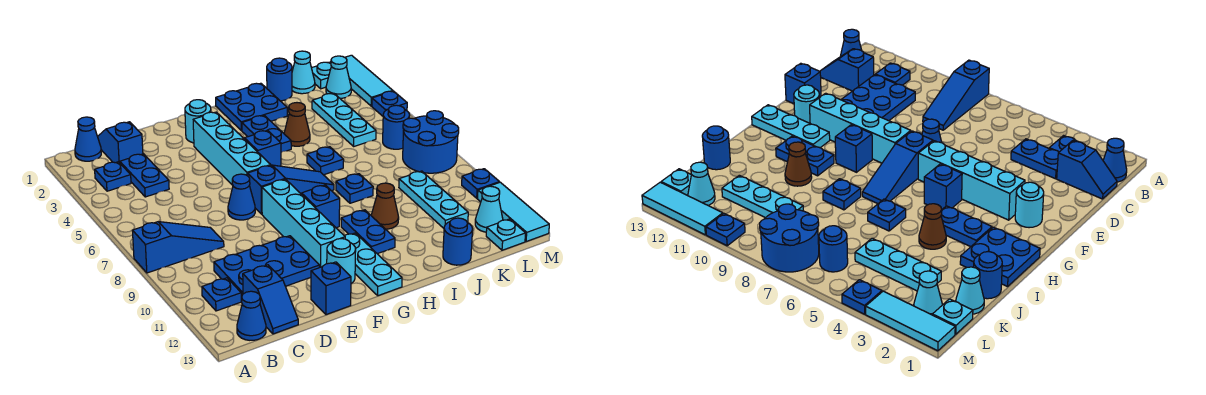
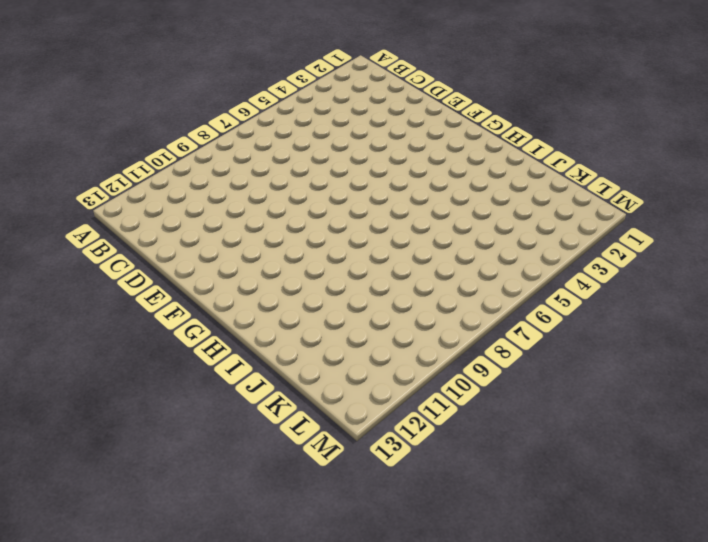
none -> blue slope A8:C8 level 1 top A
none -> blue cone B1 level 1
none -> blue plate B3 level 1
none -> blue plate B11 level 1

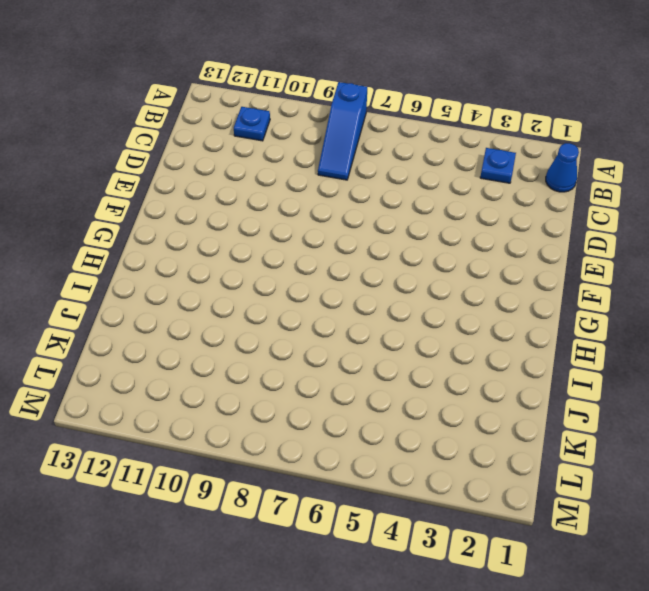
none -> blue cone B13 level 1
none -> blue slope C1:C2 level 1 top 2
none -> blue plate C3:C4 level 1
none -> blue plate C10:E11 level 1

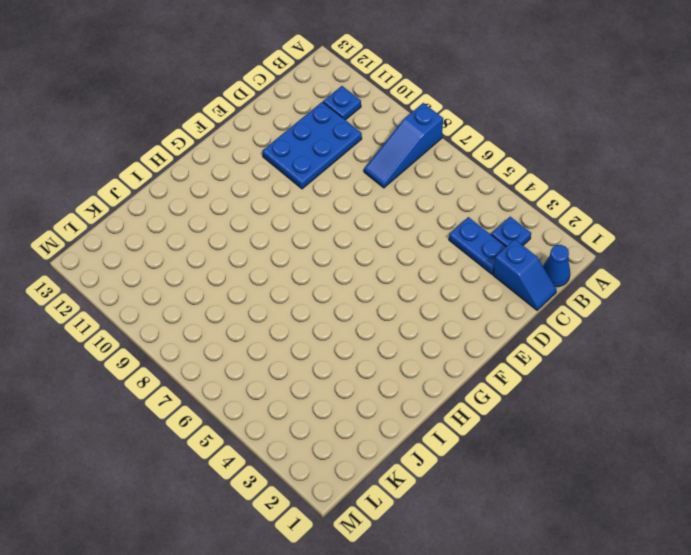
none -> blue cone B13 level 1
none -> blue slope C12:C13 level 1 top 12
none -> blue cone E7 level 1
none -> blue brick E13 level 1

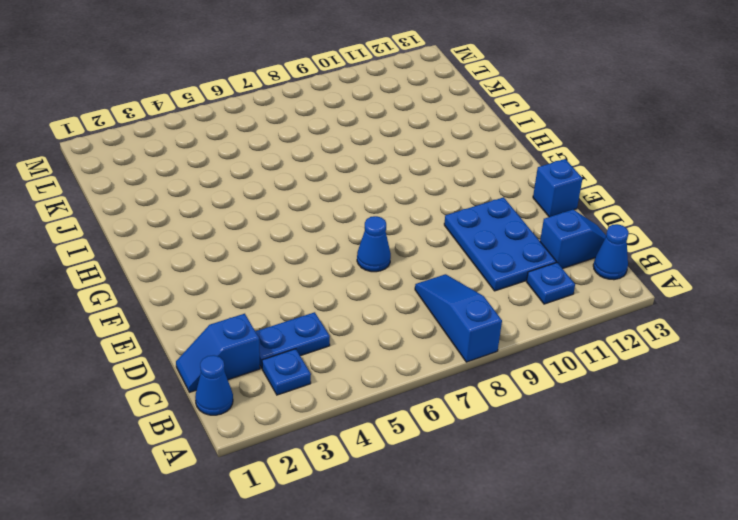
none -> cyan round brick F2 level 1
none -> cyan brick F3:F6 level 1
none -> blue slope F7:H7 level 1 top F
none -> cyan brick F8:F11 level 1

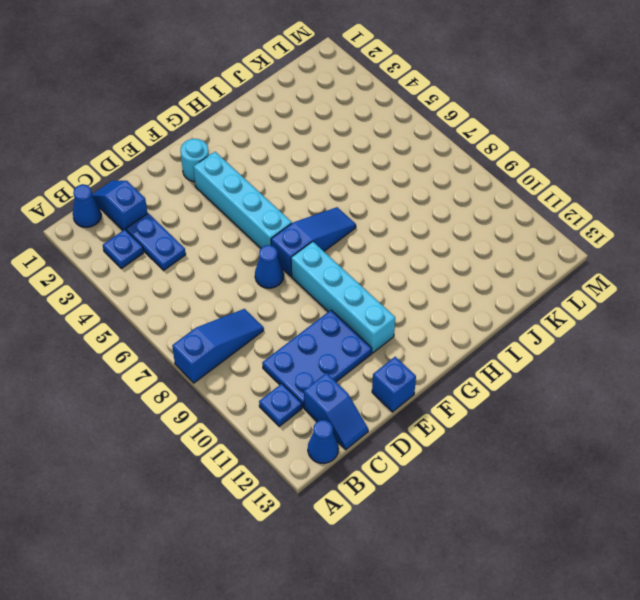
none -> cyan round brick F12 level 1
none -> blue brick G5 level 1
none -> blue brick G9 level 1
none -> cyan plate G11:G13 level 1

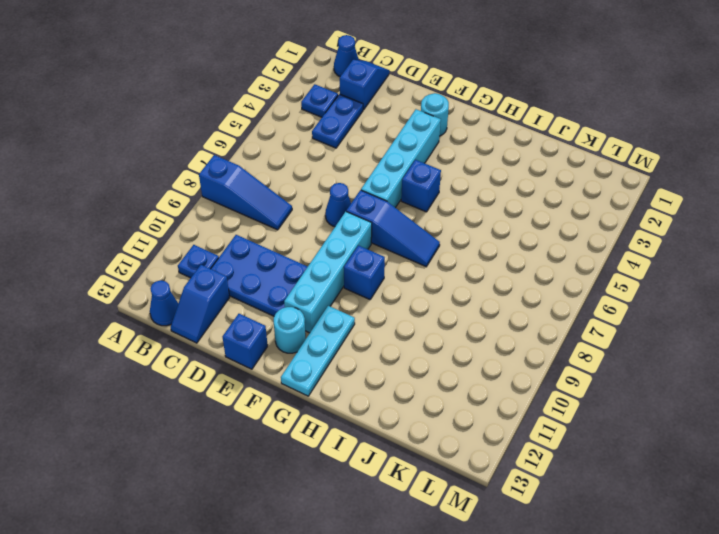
none -> blue plate H1:I2 level 1
none -> blue plate H3:H4 level 1
none -> blue plate H10:H11 level 1
none -> brown cone I4 level 1

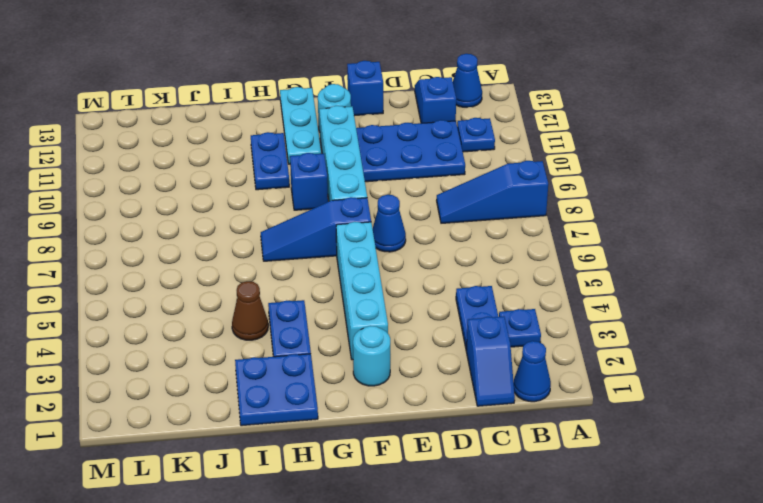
none -> blue brick G5 level 1
none -> blue plate I6 level 1
none -> blue plate I8 level 1
none -> brown cone I10 level 1

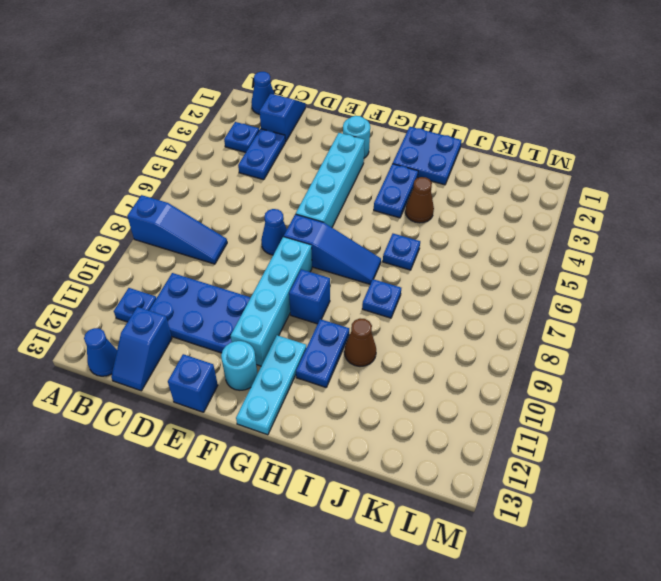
none -> blue brick G5 level 1
none -> blue round brick J1 level 1
none -> blue round brick J13 level 1
none -> cyan cone K1 level 1

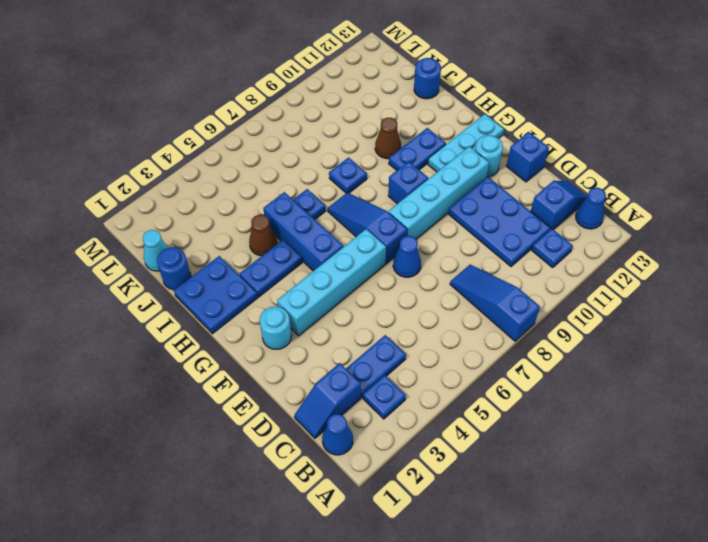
blue brick G5:I5 level 1 -> blue brick G5 level 1
none -> cyan plate K3:K5 level 1
none -> cyan plate K9:K11 level 1
none -> cyan plate L1 level 1
none -> cyan cone L2 level 1

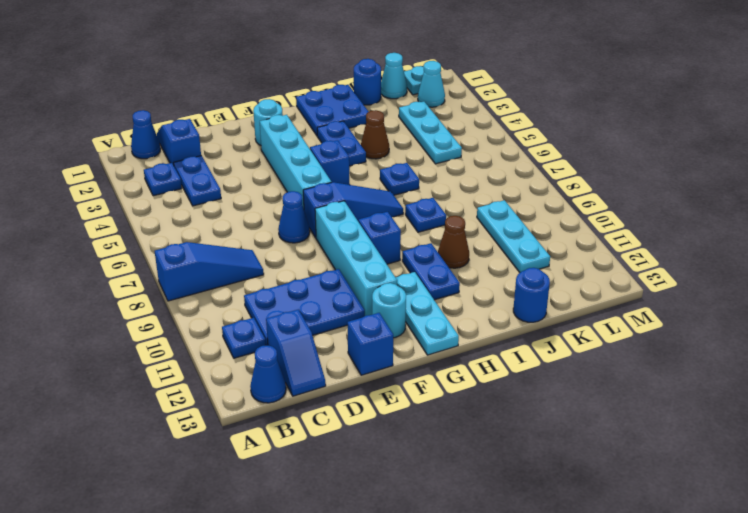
none -> blue round brick L6 level 1
none -> blue round brick L7:M8 level 1
none -> cyan cone L12 level 1
none -> cyan plate L13 level 1

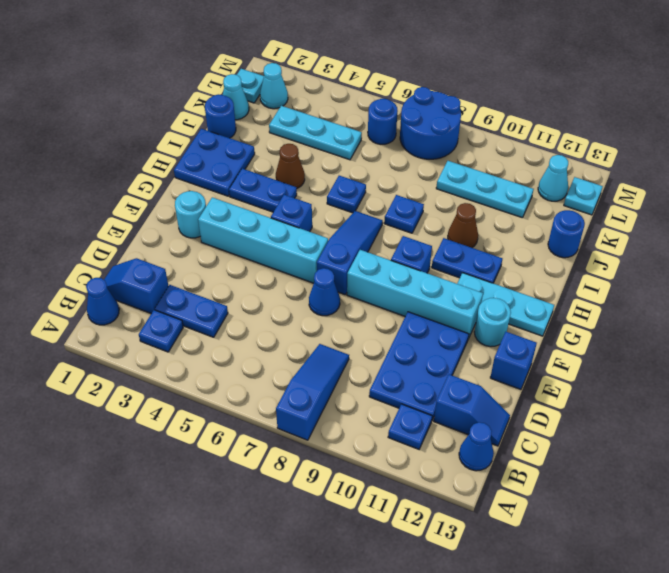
none -> cyan tile M1:M3 level 1
none -> blue plate M4 level 1
none -> blue plate M10 level 1
none -> cyan tile M11:M13 level 1

